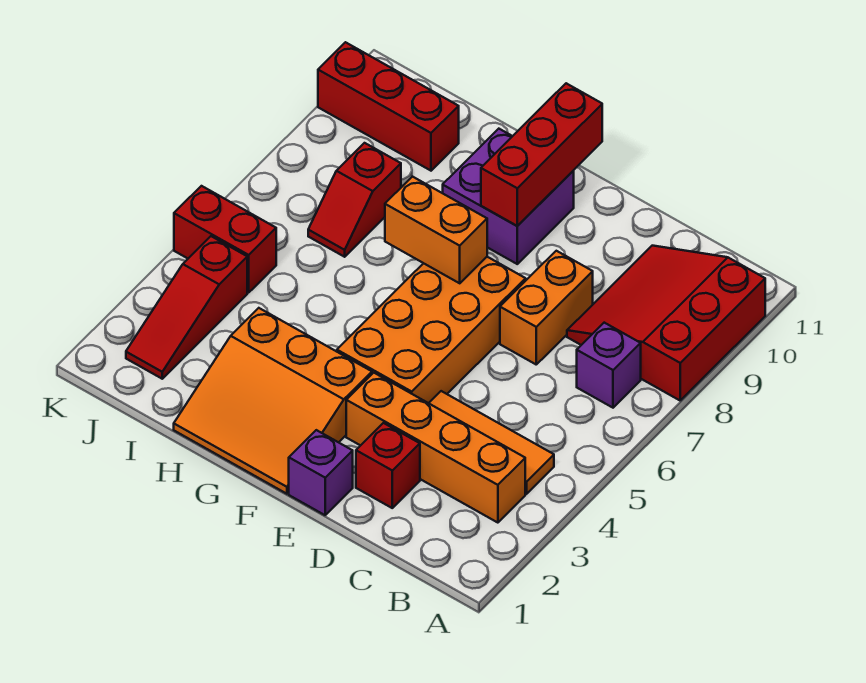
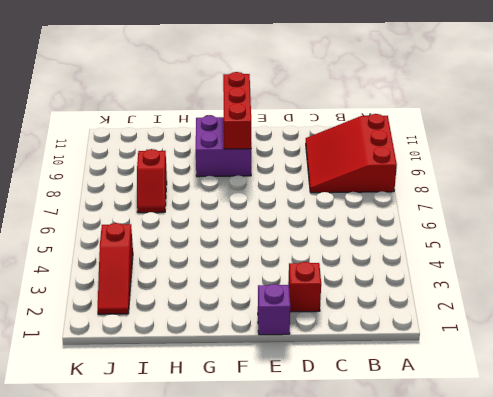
none -> orange brick B3:E3 level 1
none -> orange tile B4:D4 level 1
none -> purple brick B7 level 1

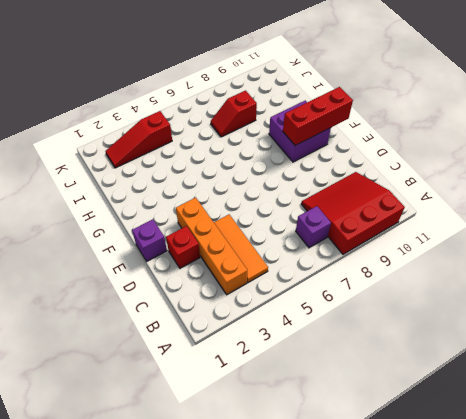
none -> orange brick D7:D8 level 1
none -> orange brick E4:F7 level 1
none -> orange slope F1:H3 level 1 top 3

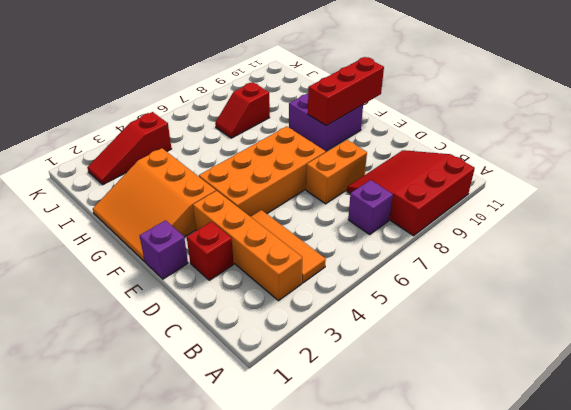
none -> red brick I10:K10 level 1
none -> red brick J5:K5 level 1
none -> orange brick F7:G7 level 2

